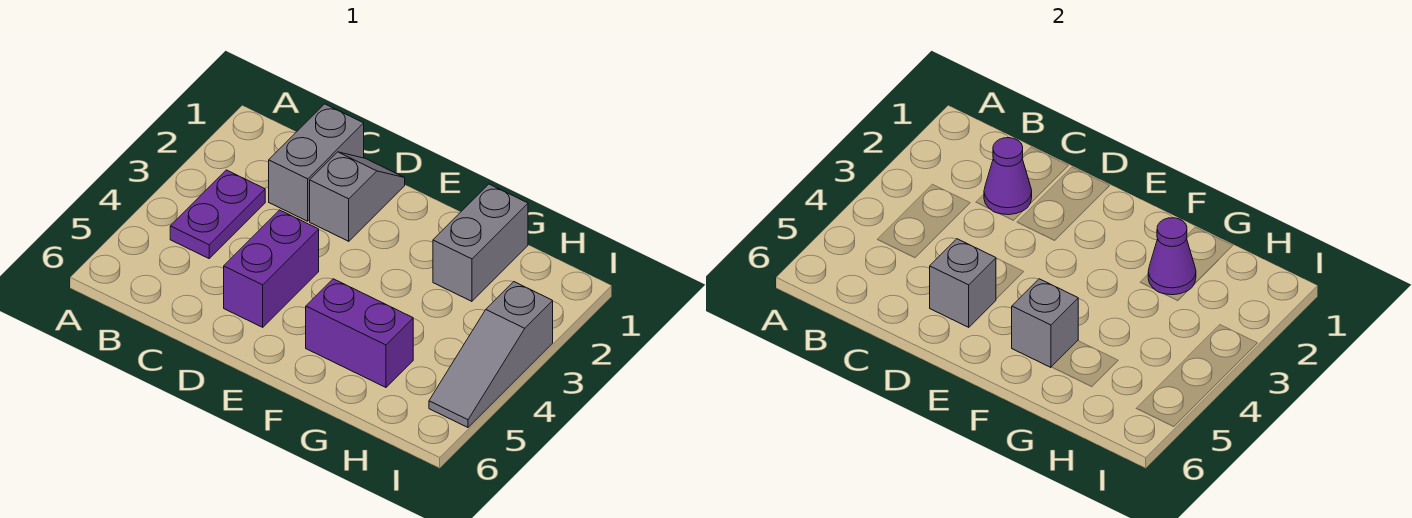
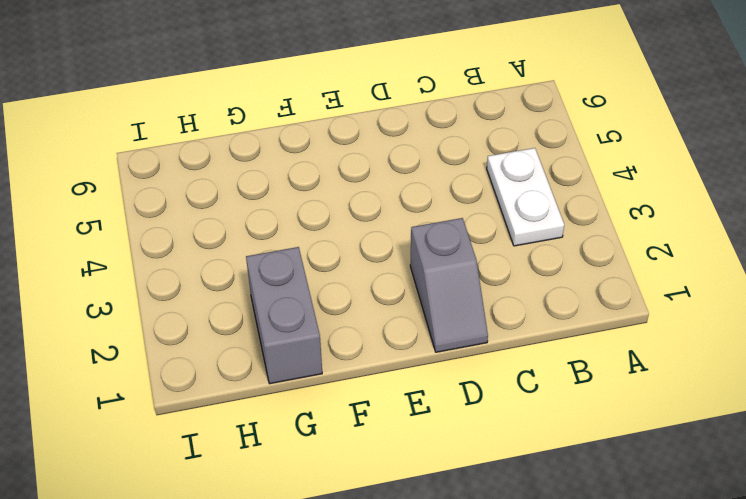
white plate B3:B4 level 1 -> purple plate B3:B4 level 1
none -> grey brick C1:C2 level 1
none -> purple brick D4:D5 level 1

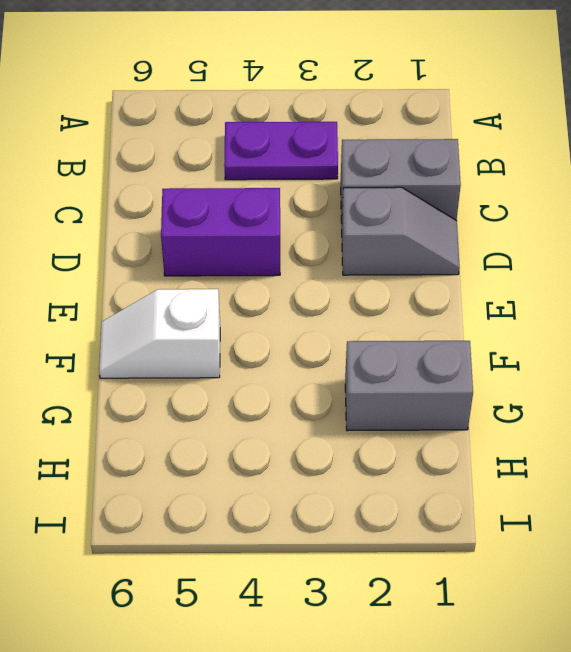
white slope F5:F6 level 1 top 5 -> purple brick F5:G5 level 1
none -> grey slope I3:I5 level 1 top 3
none -> purple cone C2 level 2

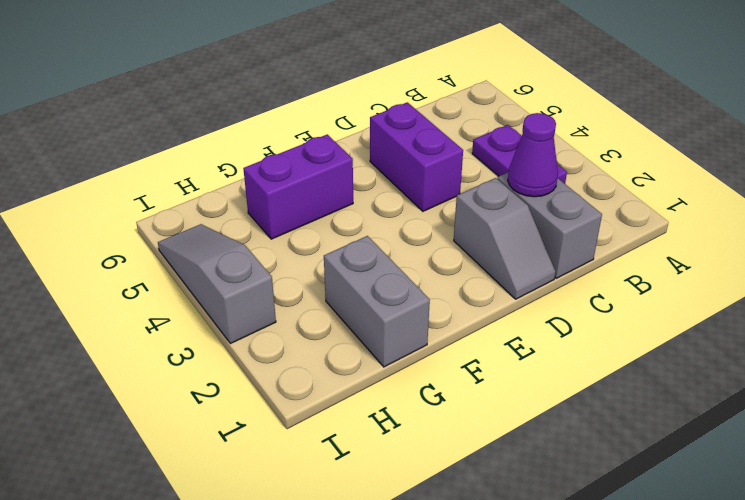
none -> grey brick D5 level 2
none -> grey brick F5 level 2

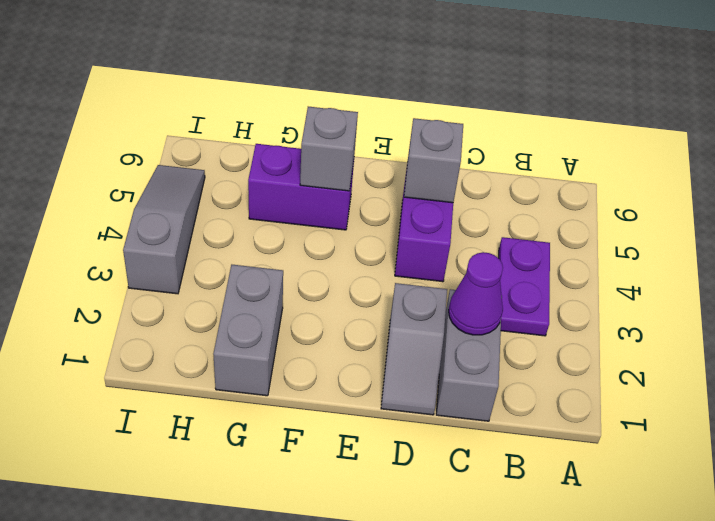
none -> purple cone G2 level 2

